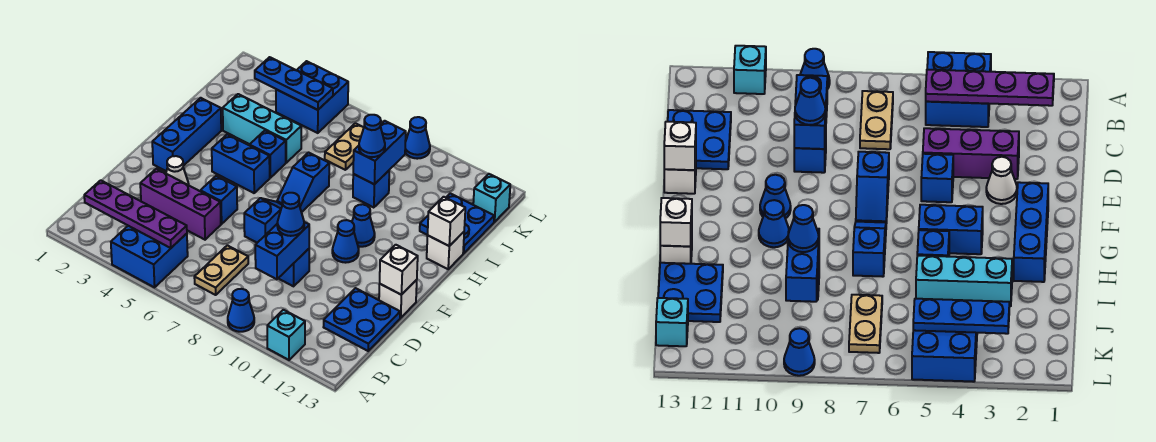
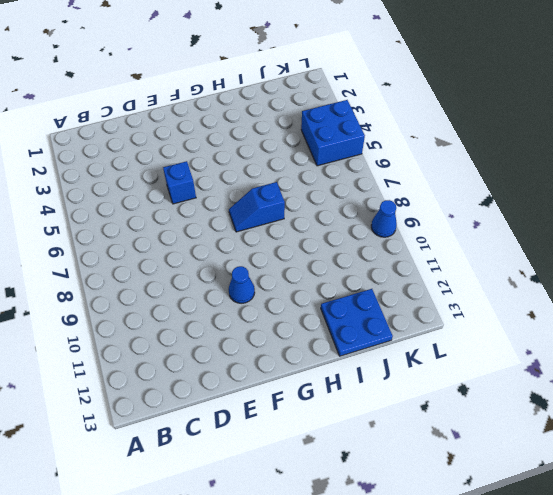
none -> blue brick A4:B5 level 1
none -> blue cone A9 level 1
none -> cyan brick A11 level 1
none -> tan plate B7:C7 level 1

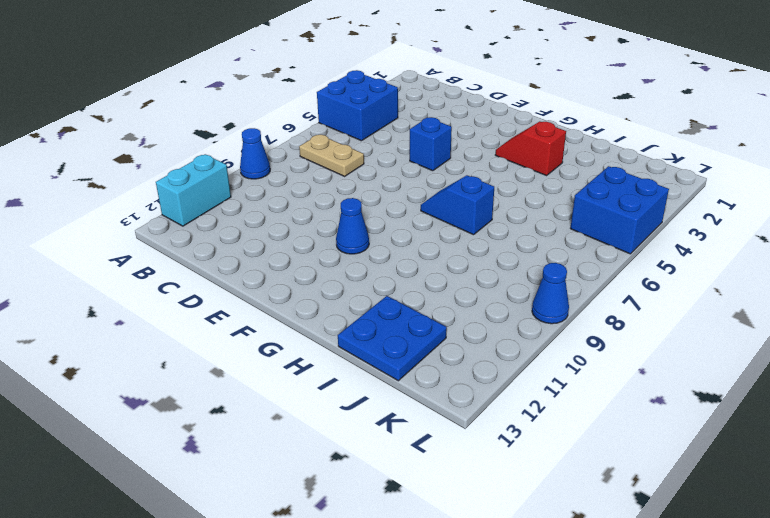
cyan brick A11:A12 level 1 -> cyan brick A11 level 1
red slope G3:H3 level 1 top H -> none
none -> blue plate C12:D13 level 1
none -> purple brick D3:D5 level 1
none -> blue brick D9 level 1
none -> white cone E3 level 1

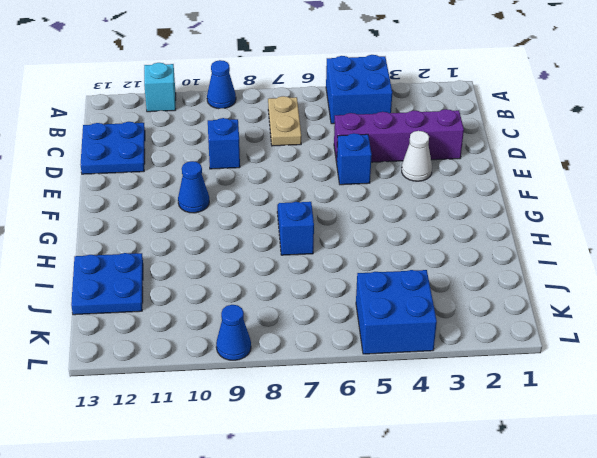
purple brick D2:D5 level 1 -> purple brick D3:D5 level 1
none -> blue slope E7:F7 level 1 top E
none -> white brick E13 level 1
none -> blue brick F2:H2 level 1
none -> blue brick G4:G5 level 1

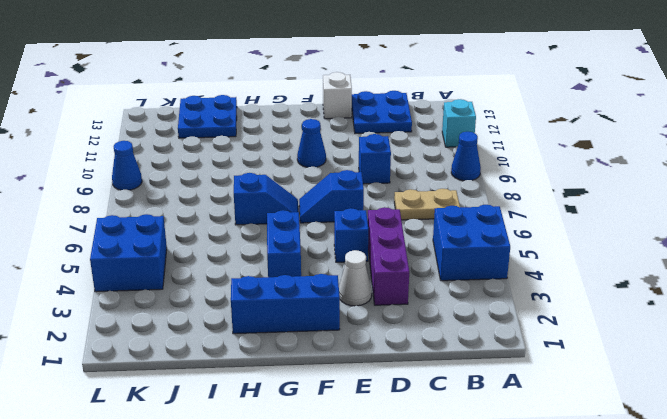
none -> blue cone G10 level 1
none -> blue brick H5 level 1
none -> white brick H13 level 1
none -> cyan brick I3:I5 level 1

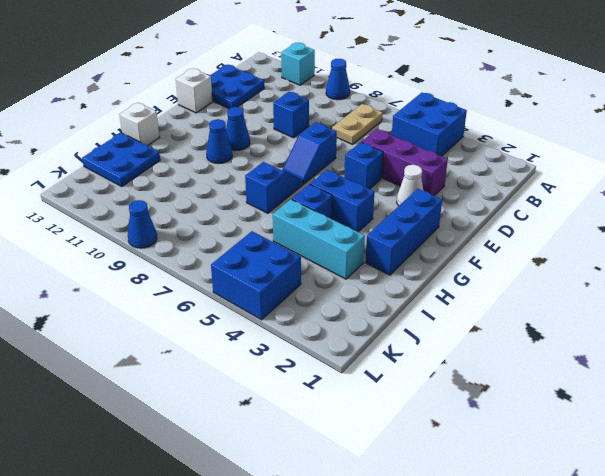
none -> blue brick I9 level 1
none -> tan plate J7:K7 level 1
none -> cyan brick K13 level 1
none -> purple plate B2:B5 level 2

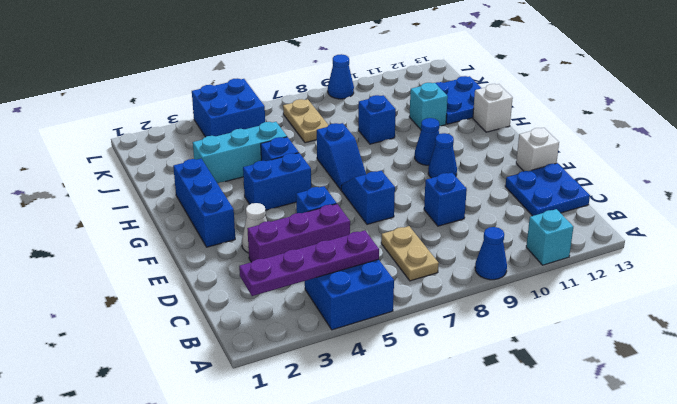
cyan brick I11 level 1 -> cyan brick K13 level 1
none -> blue brick C9:D9 level 2
none -> white brick E13 level 2
none -> white brick H13 level 2
none -> blue brick I9:J9 level 2

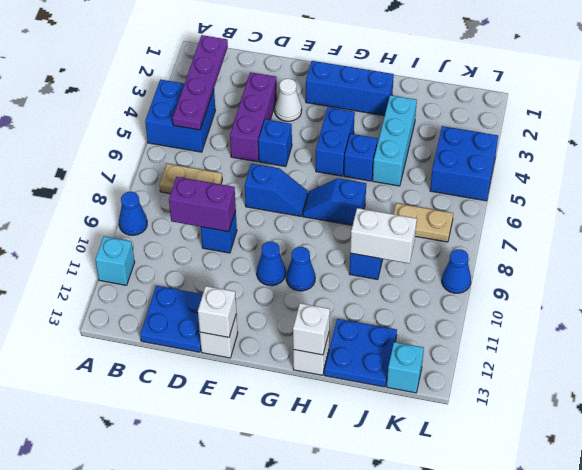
purple brick C9:D9 level 2 -> blue brick C9:D9 level 2
white brick I9:J9 level 2 -> blue brick I9:J9 level 2
none -> blue plate K3:K5 level 2
none -> blue cone D9 level 3
none -> blue cone I9 level 3

